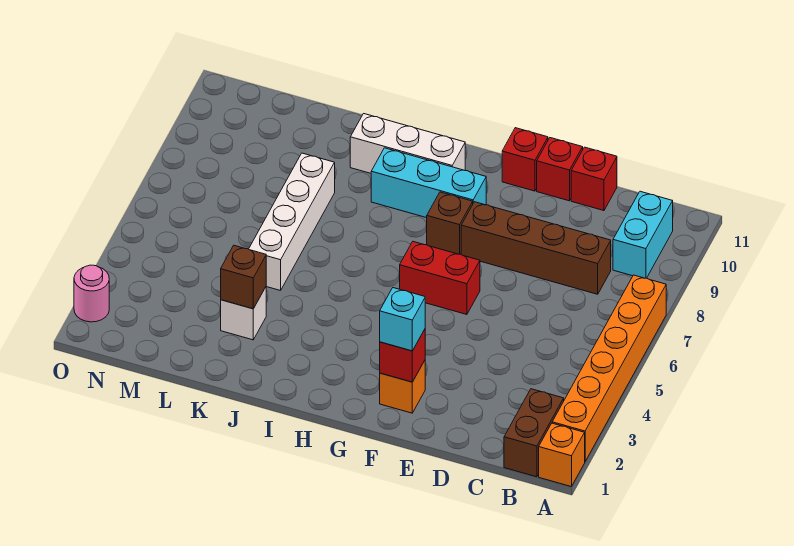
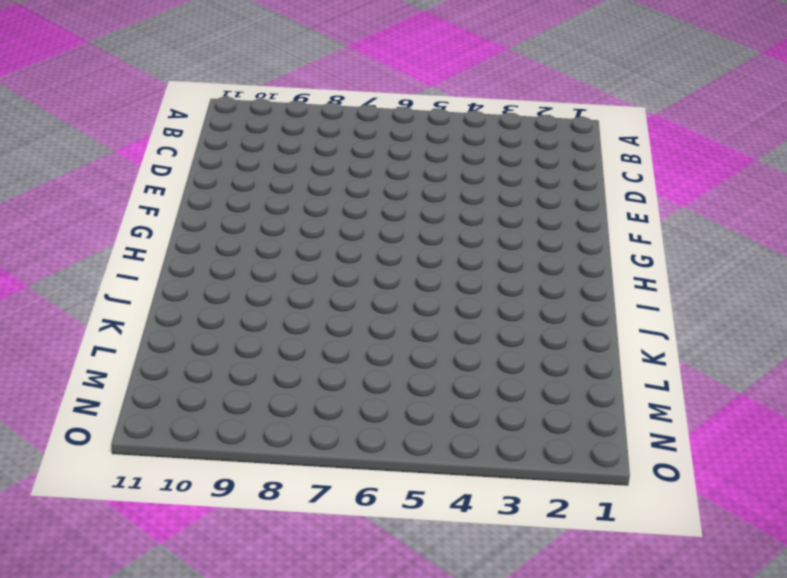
none -> orange brick A1 level 1
none -> orange brick A2:A7 level 1
none -> brown brick B1:B2 level 1

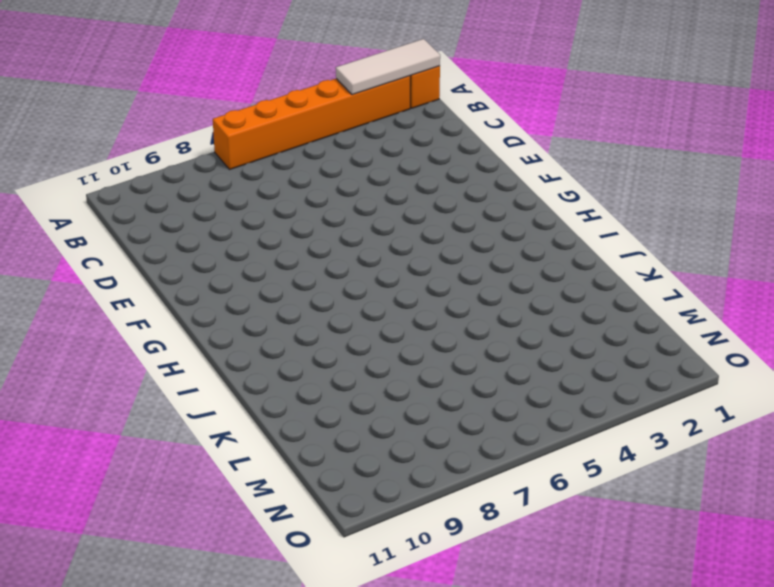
white tile A1:A3 level 2 -> none
none -> brown brick B1:B2 level 1
none -> cyan brick B9:B10 level 1
none -> brown brick C8:F8 level 1

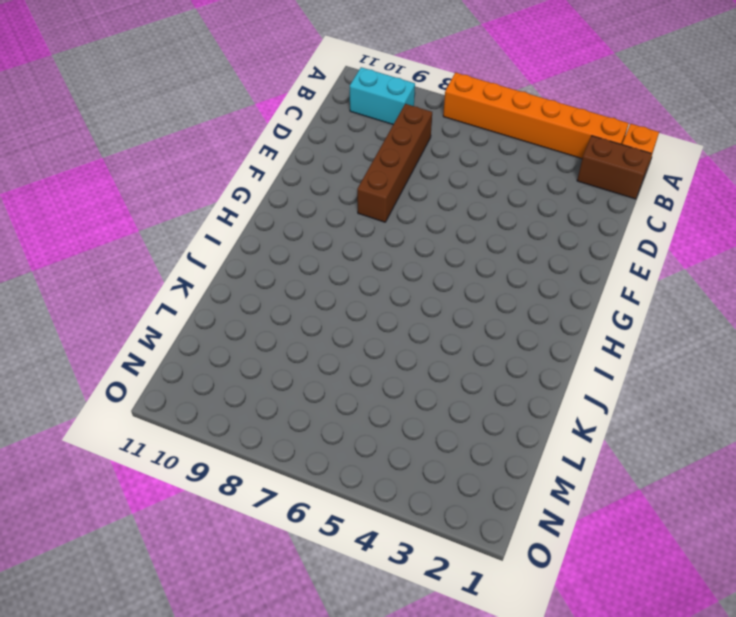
none -> red brick D11 level 1
none -> red brick E11 level 1
none -> orange brick F2 level 1

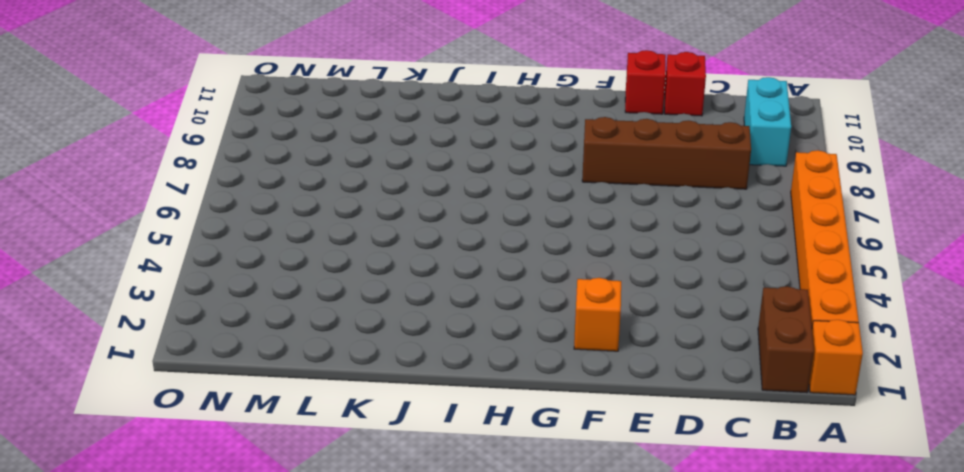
none -> red brick F6:G6 level 1
none -> red brick F11 level 1
none -> brown brick G8 level 1

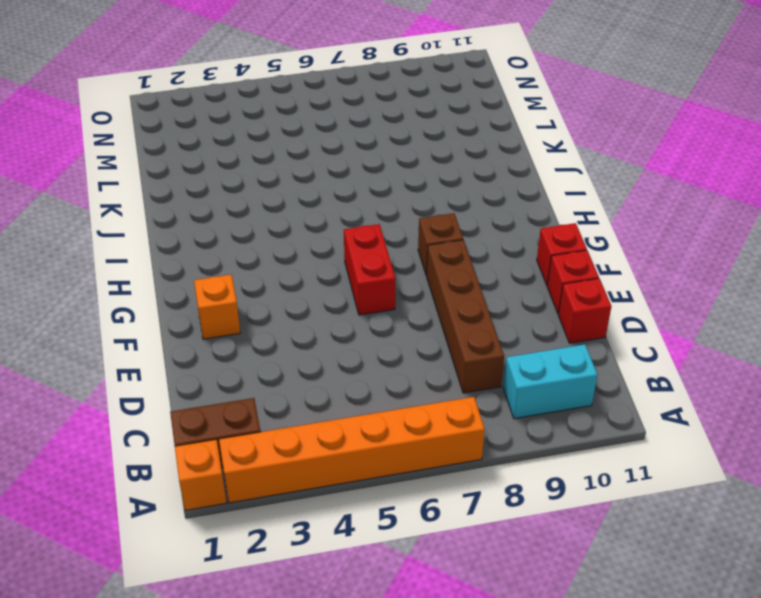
none -> cyan brick G9:I9 level 1
none -> white brick H10:J10 level 1
none -> white brick K3 level 1

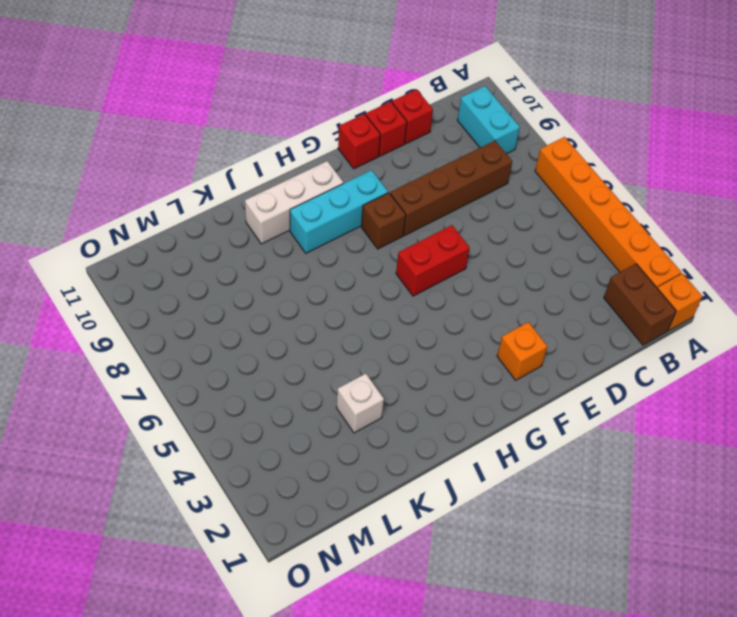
none -> white brick K5:K8 level 1
none -> pink round brick O2 level 1
none -> red brick F2 level 2

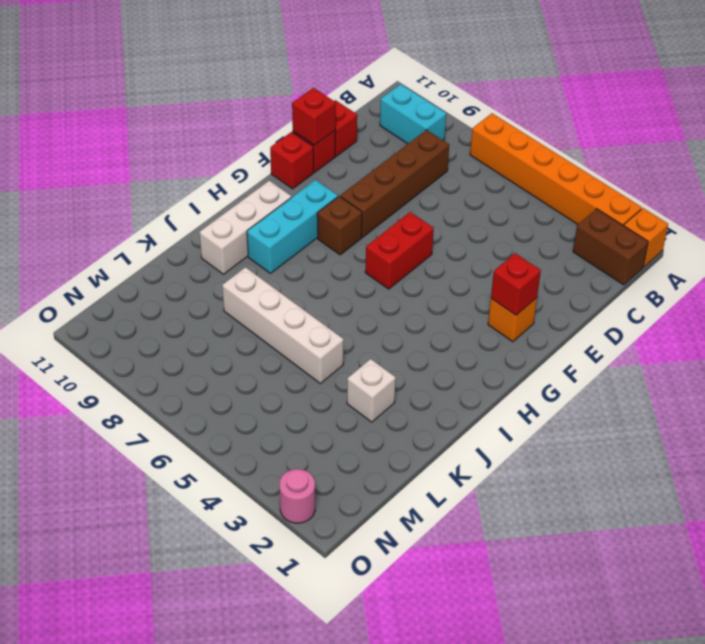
red brick E11 level 2 -> none
none -> brown brick K3 level 2
none -> cyan brick F2 level 3

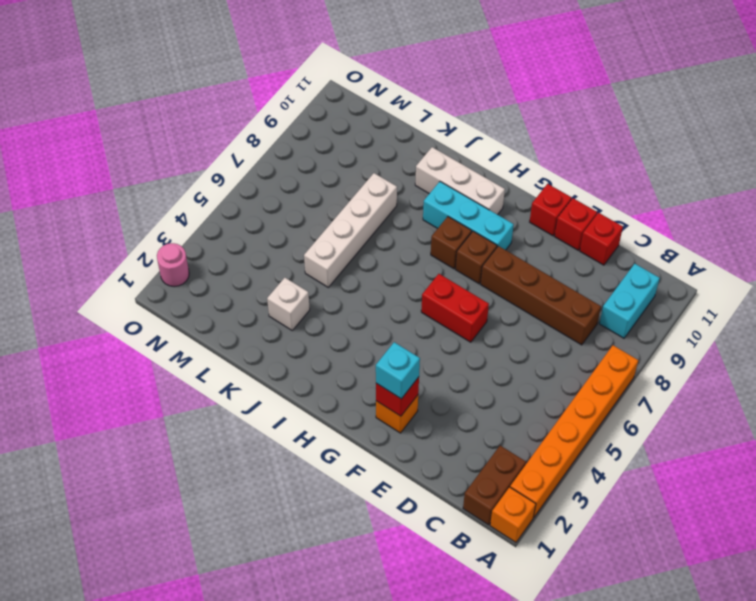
brown brick H8 level 1 -> brown brick K3 level 2

